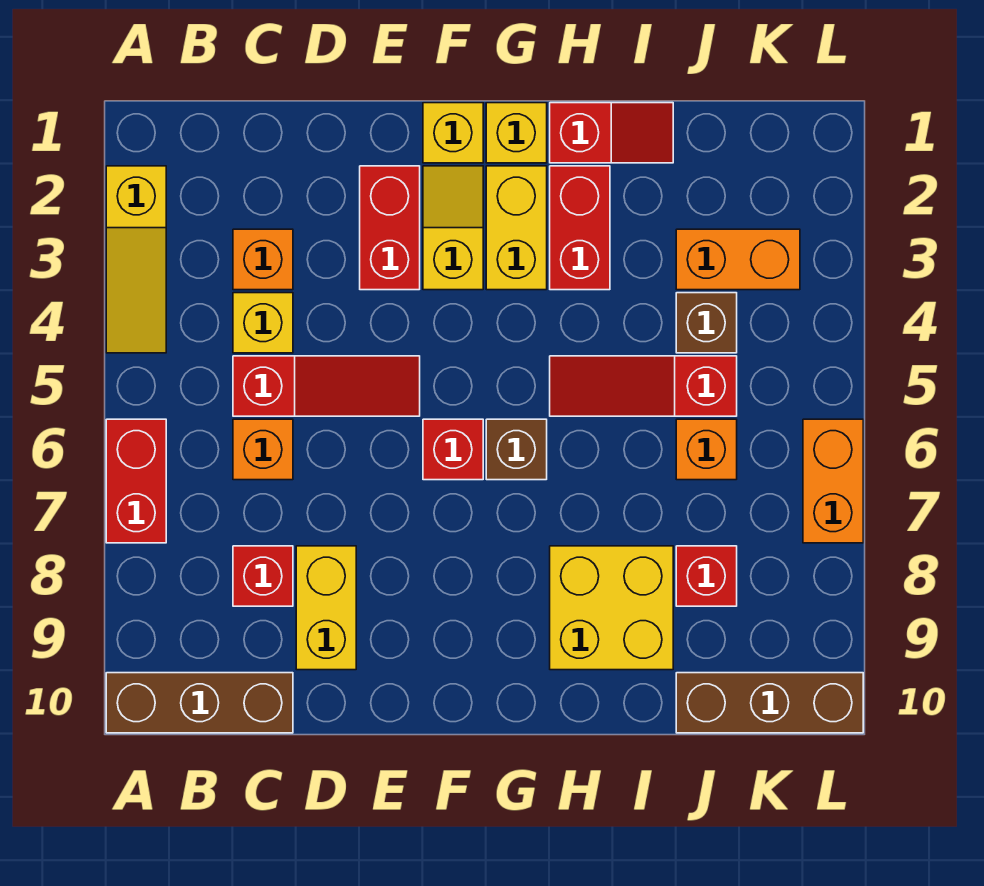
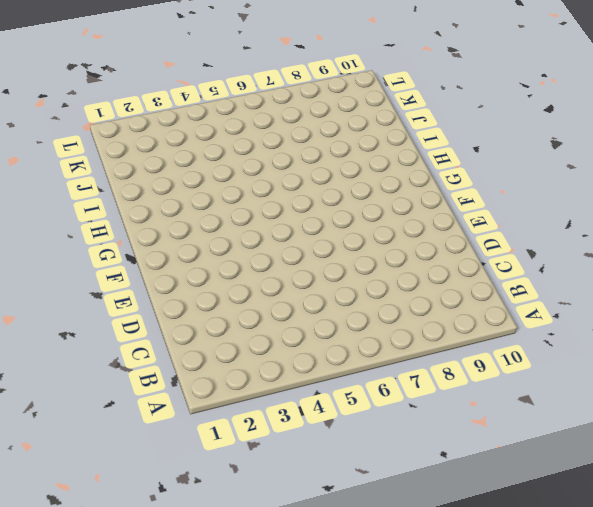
none -> yellow slope A2:A4 level 1 top 2
none -> red brick A6:A7 level 1
none -> brown brick A10:C10 level 1

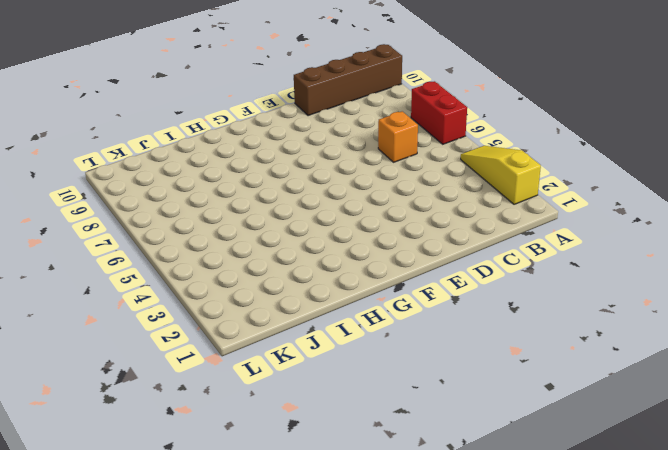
brown brick A10:D10 level 1 -> brown brick A10:C10 level 1
none -> orange brick C3 level 1
none -> yellow brick C4 level 1
none -> red slope C5:E5 level 1 top C

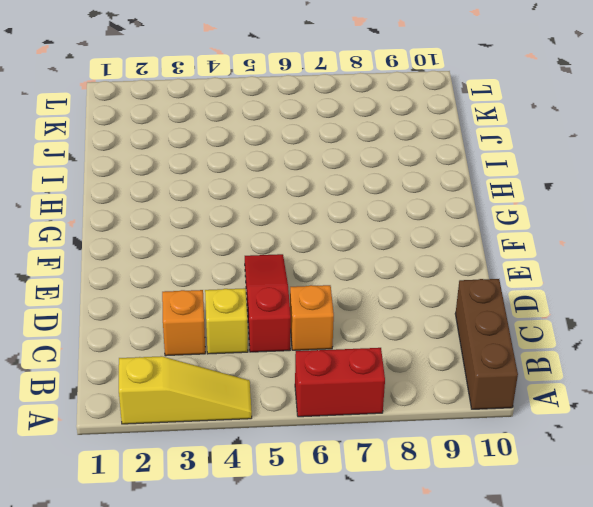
none -> red brick C8 level 1
none -> yellow brick D8:D9 level 1
none -> red brick E2:E3 level 1

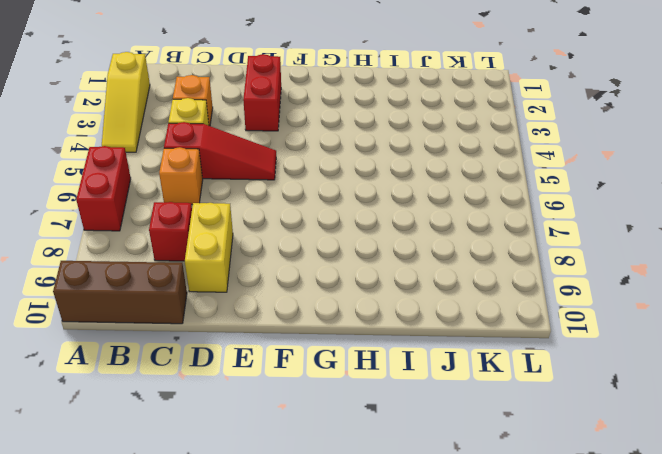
none -> yellow brick F1 level 1
none -> yellow slope F2:F3 level 1 top 3
none -> red brick F6 level 1

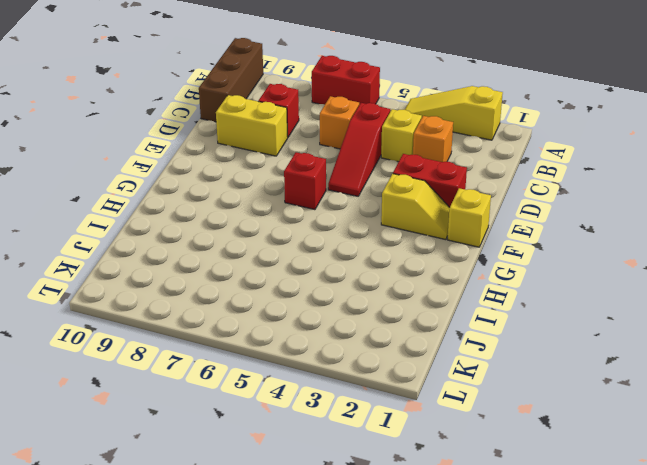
none -> yellow brick G1 level 1
none -> yellow brick G2:G3 level 1
none -> brown brick G6 level 1

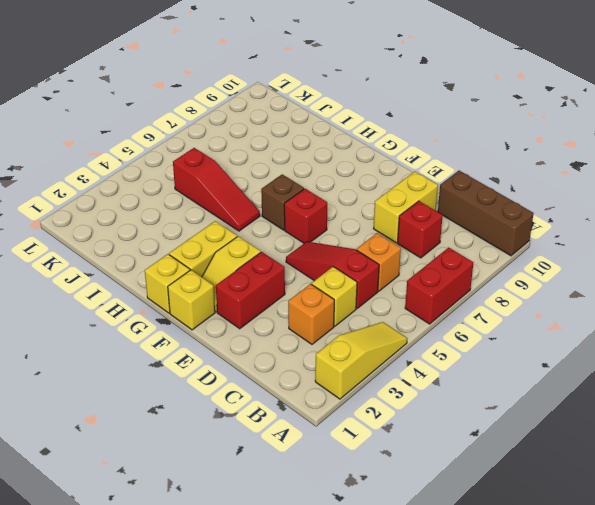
none -> red slope H1:I1 level 1 top H
none -> red brick H2:H3 level 1
none -> yellow brick H8:I9 level 1

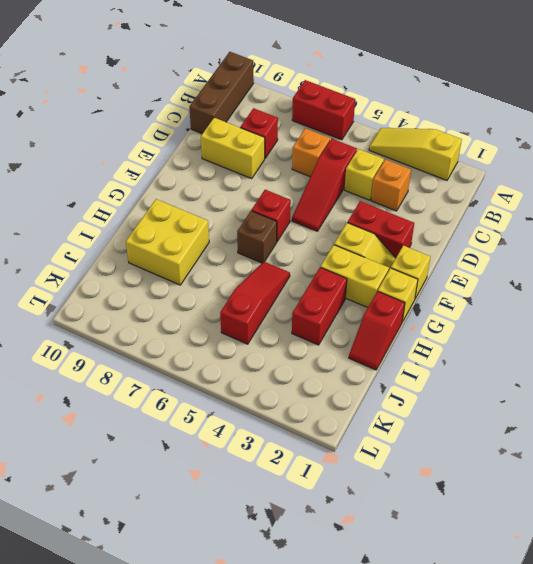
red brick H3:I3 level 1 -> red brick H2:H3 level 1
none -> orange brick J3:K3 level 1
none -> brown brick J4 level 1
none -> orange brick J6 level 1

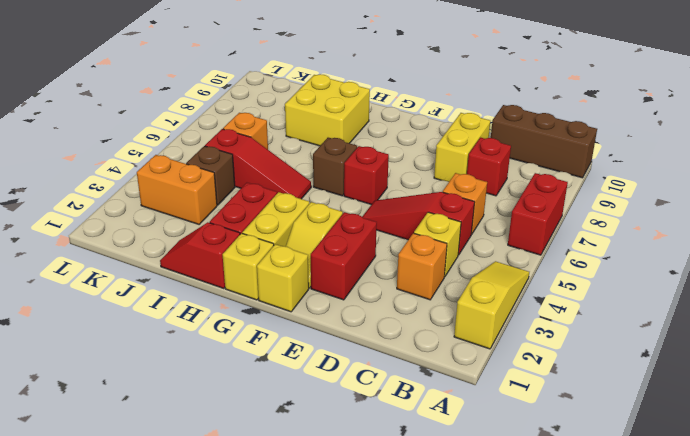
none -> red brick J8 level 1
none -> brown brick J10:L10 level 1
none -> orange brick L6:L7 level 1

